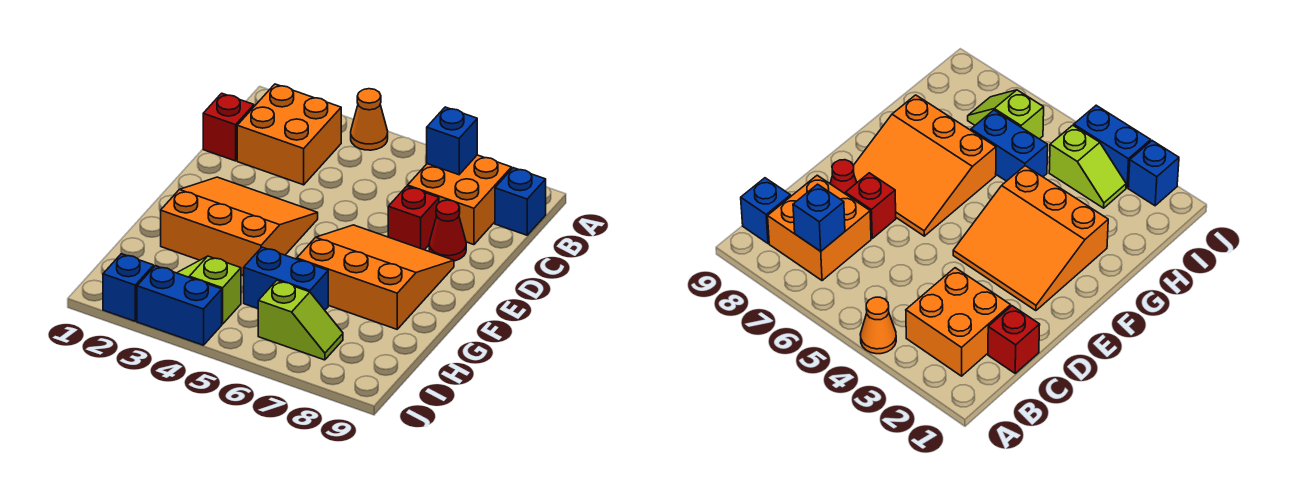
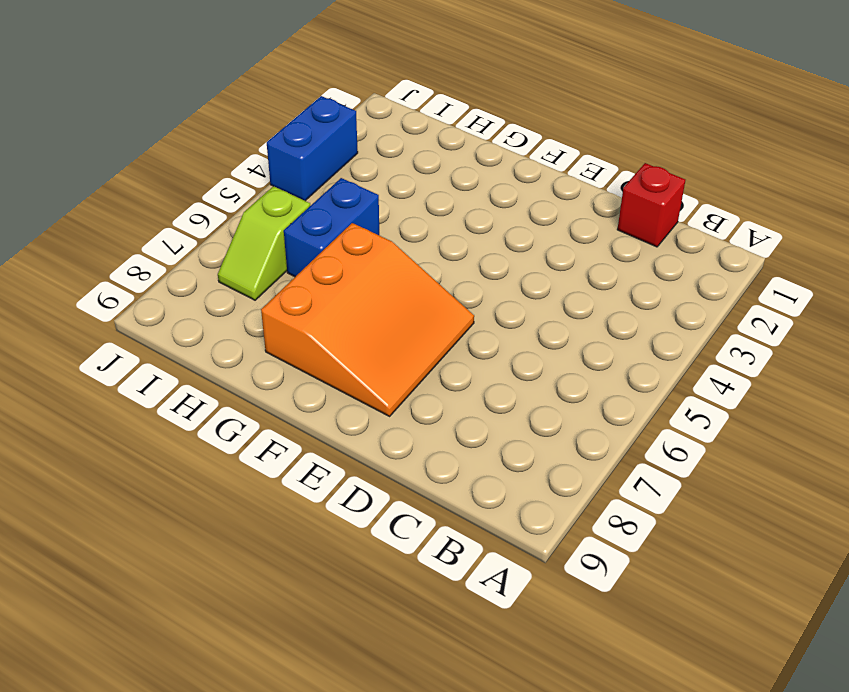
none -> orange cone A4 level 1
none -> orange brick B2:C3 level 1
none -> orange brick B7:C8 level 1

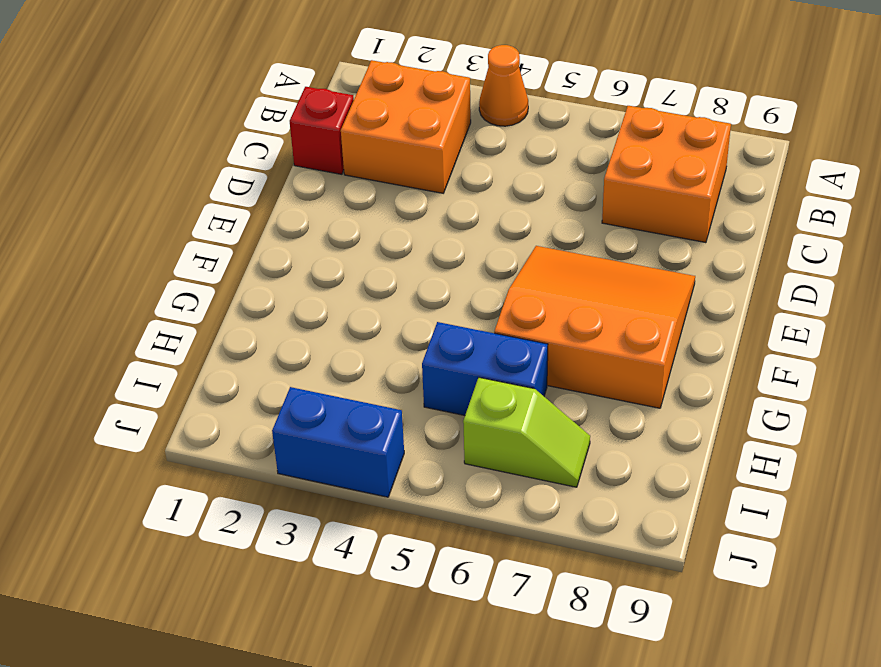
none -> blue brick B9 level 1
none -> red brick D7 level 1
none -> red cone D8 level 1

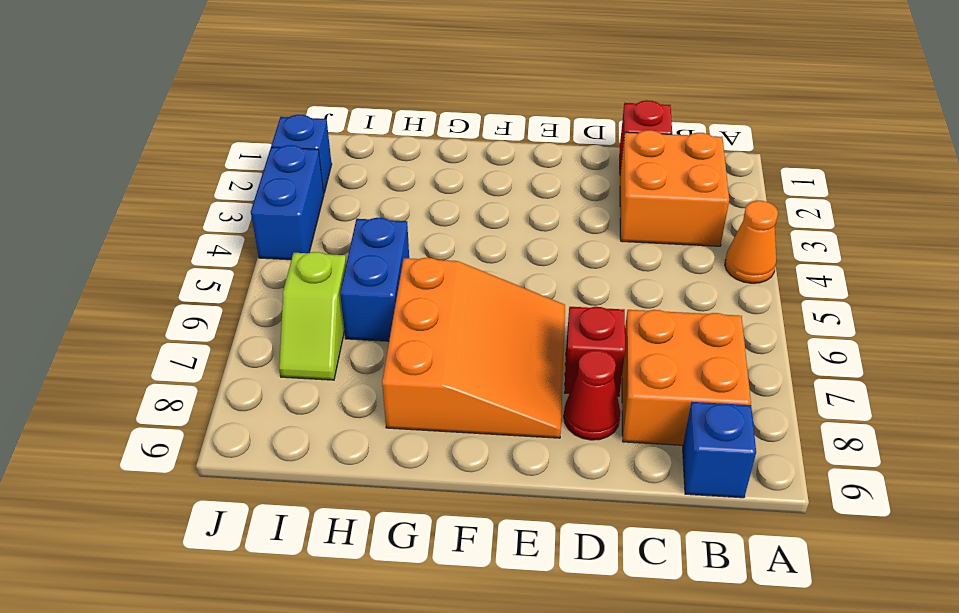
none -> orange slope E2:G4 level 1 top G
none -> lime slope I3:I4 level 1 top 4
none -> blue brick B7 level 2

